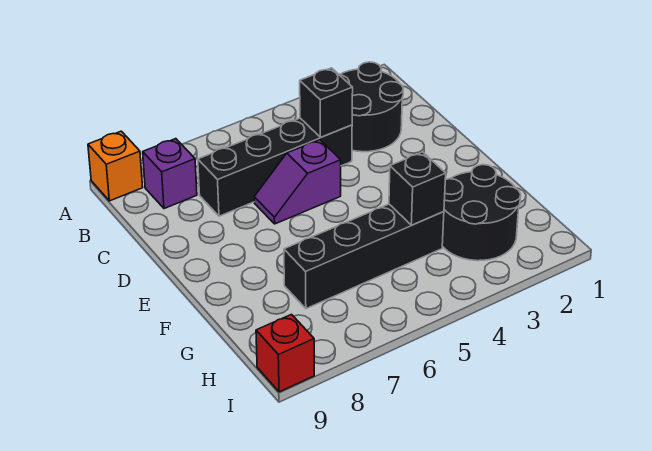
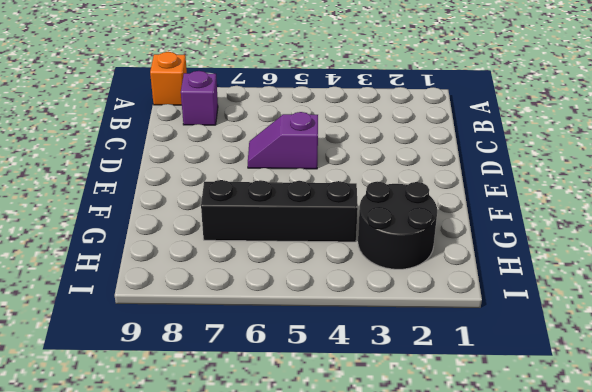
none -> black round brick B2:C3 level 1
none -> black brick C4:C7 level 1

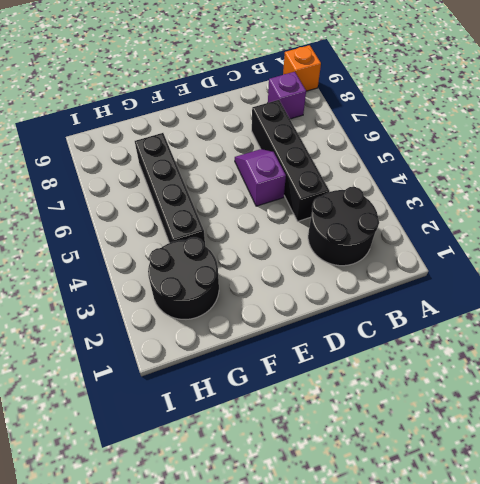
none -> red brick I9 level 1
none -> black brick C4 level 2

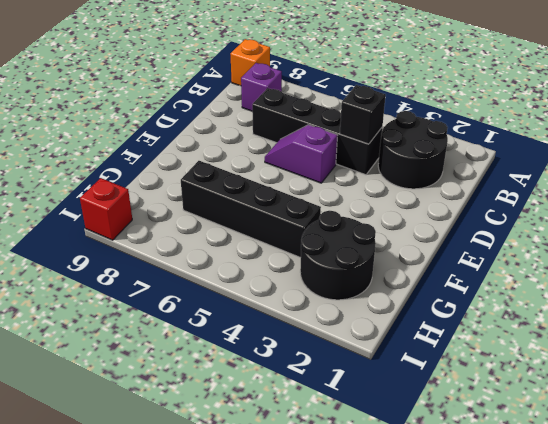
none -> black brick G4 level 2

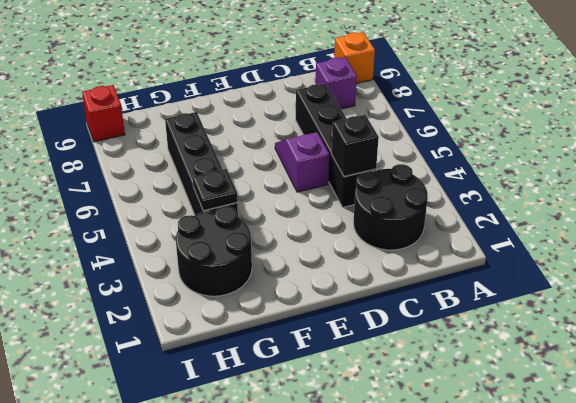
black plate G4 level 2 -> black brick G4 level 2

